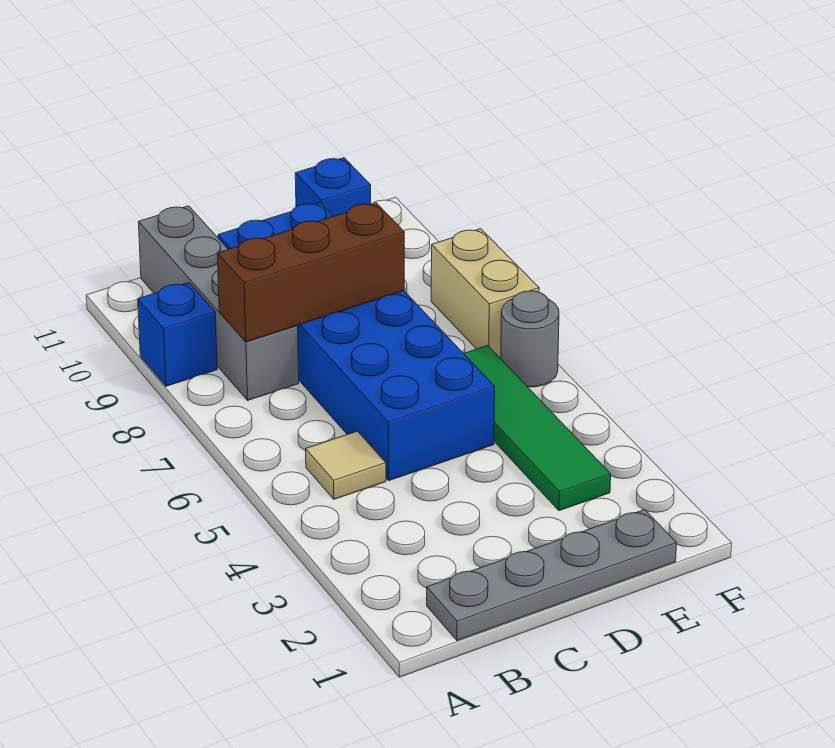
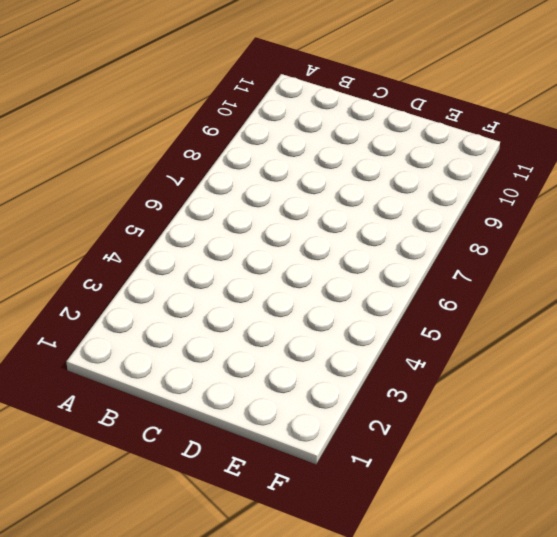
none -> blue brick A9 level 1
none -> grey plate B1:E1 level 1

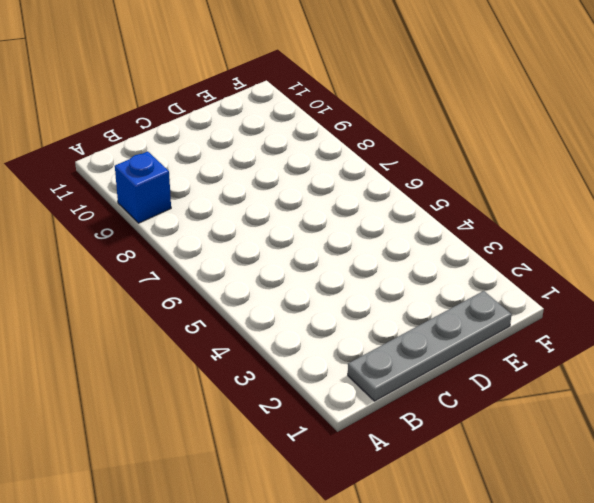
none -> tan tile B5 level 1
none -> grey brick B8:B11 level 1

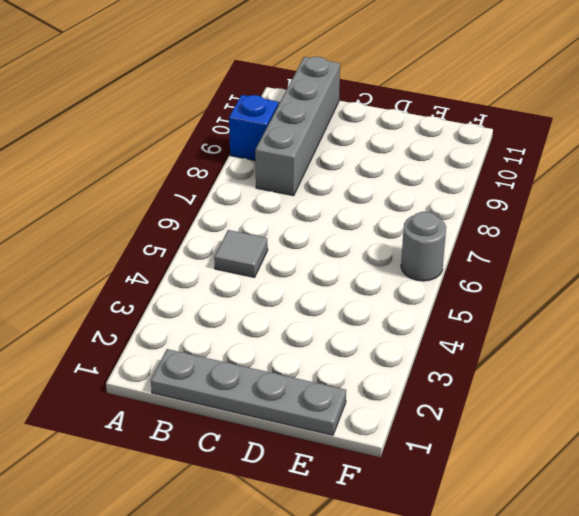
grey tile B5 level 1 -> tan tile B5 level 1
none -> blue brick C5:D10 level 1
none -> green tile E3:E6 level 1

